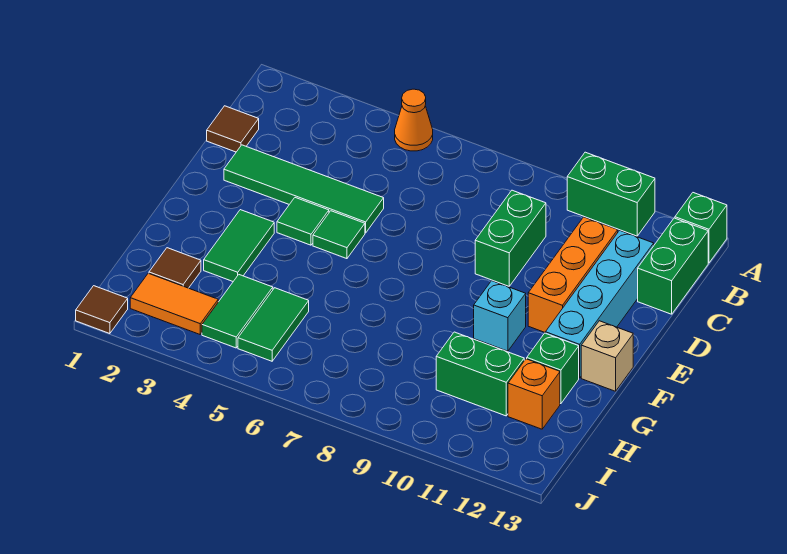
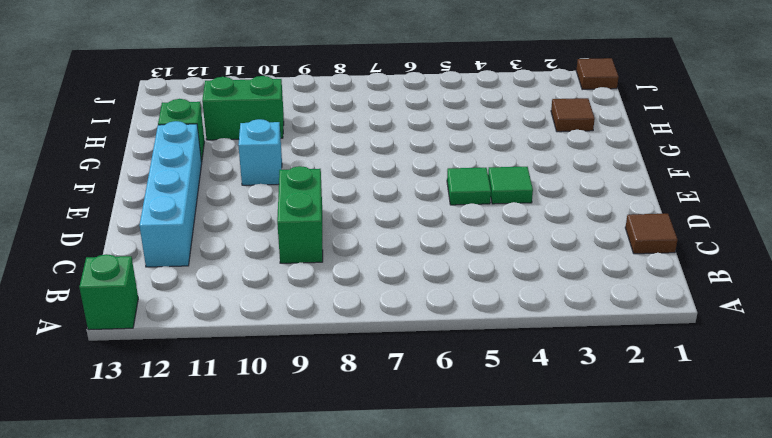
none -> orange cone A5 level 1
none -> green brick A10:A11 level 1
none -> green brick B13:C13 level 1

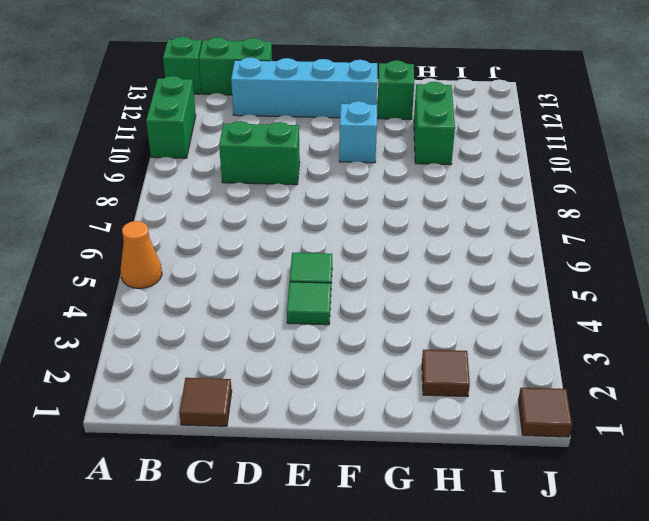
none -> orange brick C11:E11 level 1
none -> green tile D2:D5 level 1
none -> green tile F3:G3 level 1

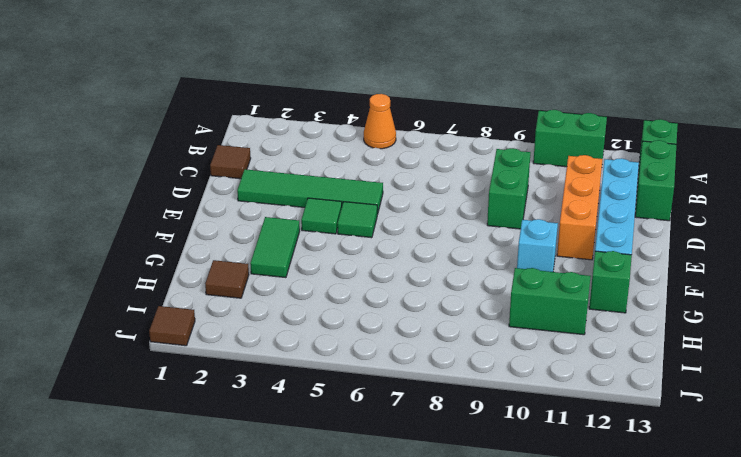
none -> tan brick F13 level 1
none -> green tile H4:I4 level 1
none -> green tile H5:I5 level 1

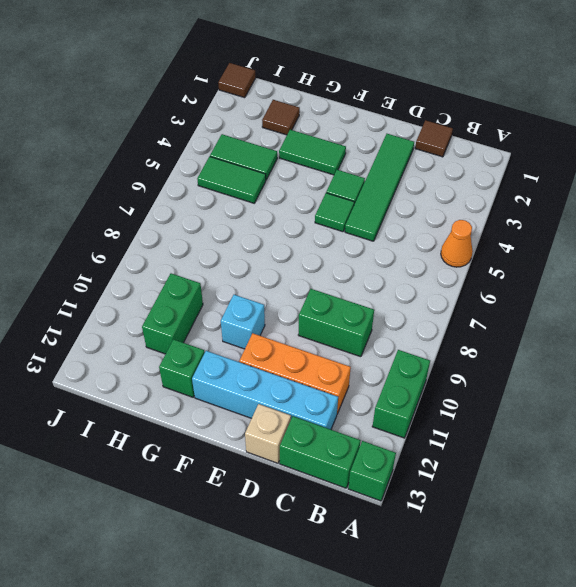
tan brick D13 level 1 -> tan brick F13 level 1
none -> orange brick H12 level 1
none -> orange tile I2:I3 level 1

